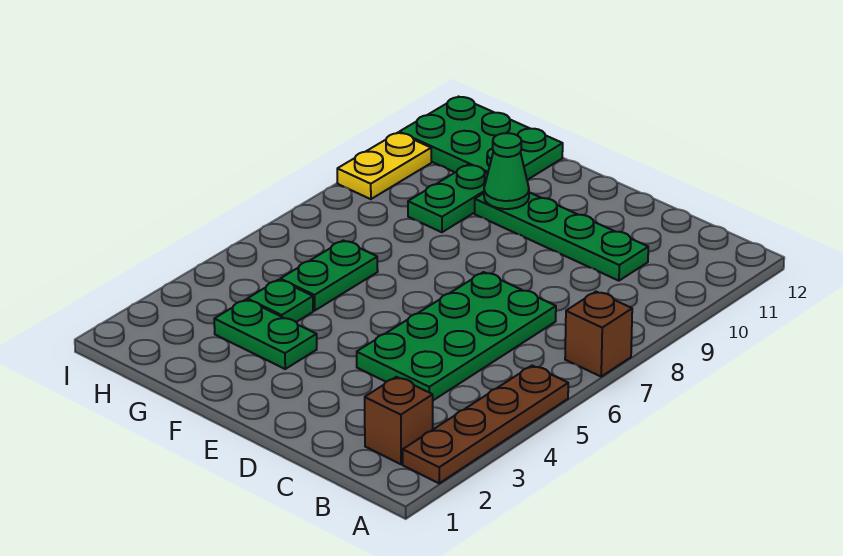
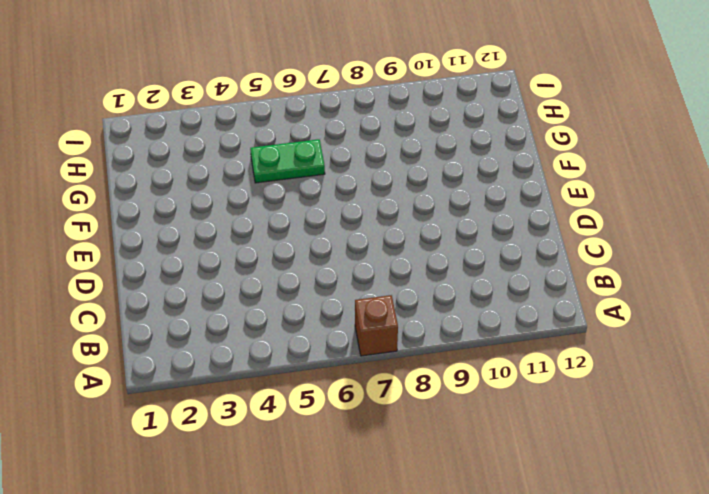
none -> brown plate A2:A5 level 1
none -> brown brick B2 level 1
none -> green plate C4:D7 level 1

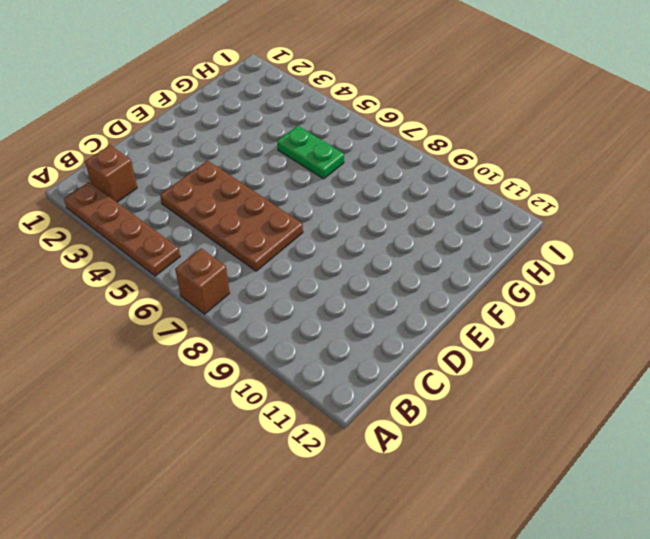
brown plate C4:D7 level 1 -> green plate C4:D7 level 1
none -> green plate C10:F10 level 1
none -> green plate F3:G3 level 1
none -> green plate G4 level 1

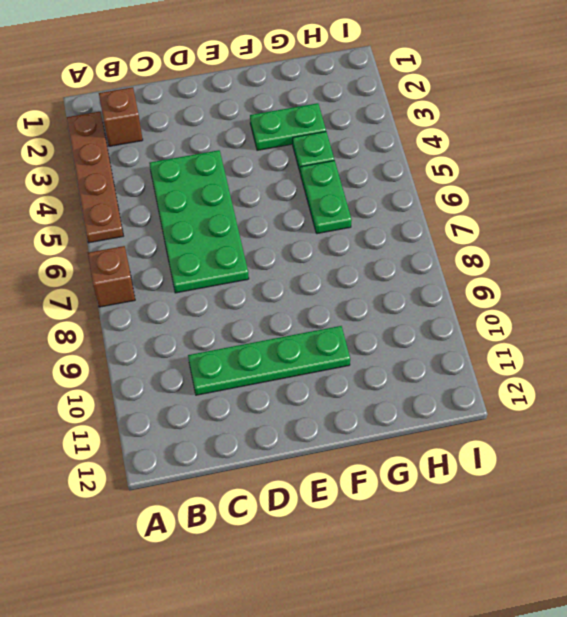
none -> green plate G9:G10 level 1
none -> green plate G11:I12 level 1
none -> yellow plate I9:I10 level 1

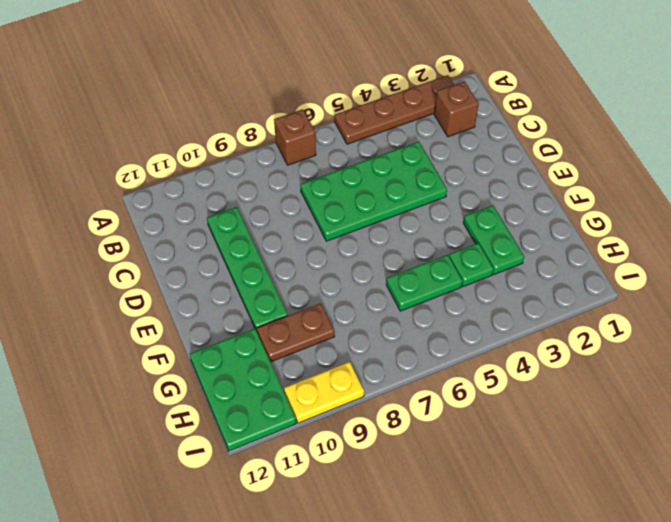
brown plate G9:G10 level 1 -> green plate G9:G10 level 1
none -> green cone F10 level 2

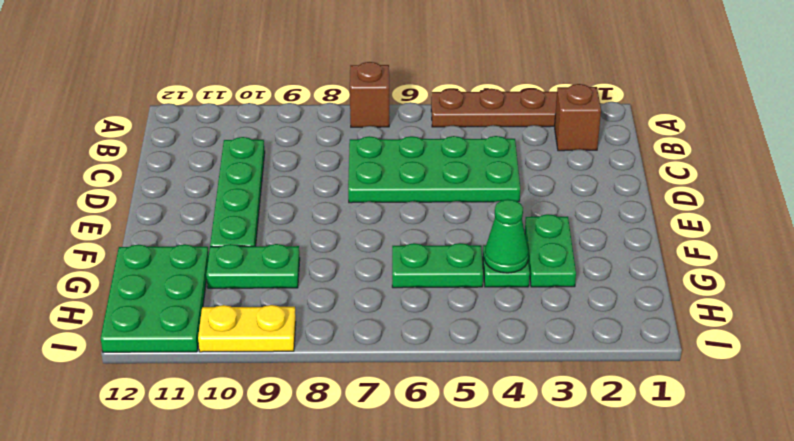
green cone G4 level 2 -> green cone F10 level 2

